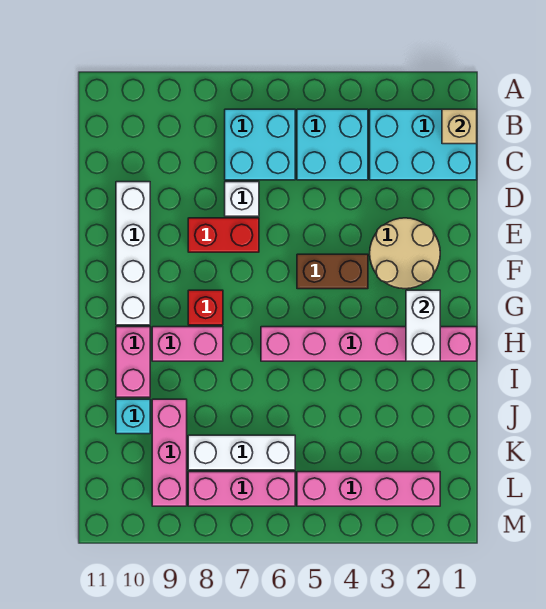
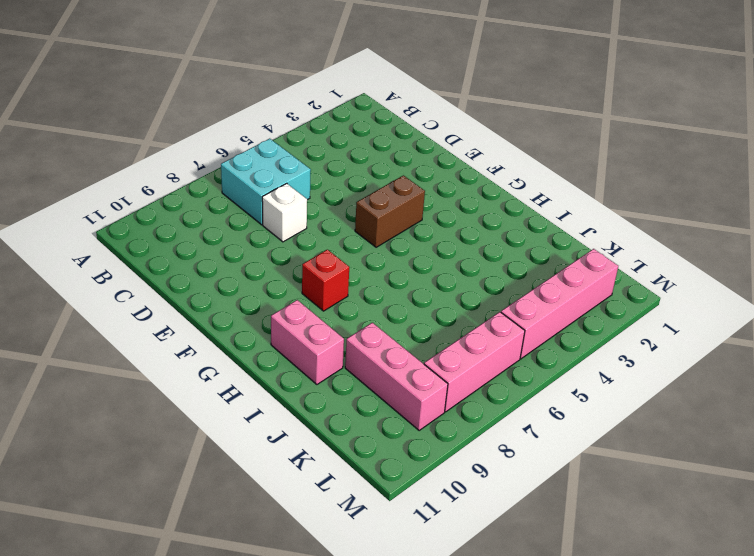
none -> cyan brick B1:C3 level 1
none -> cyan brick B4:C5 level 1
none -> white brick D10:G10 level 1

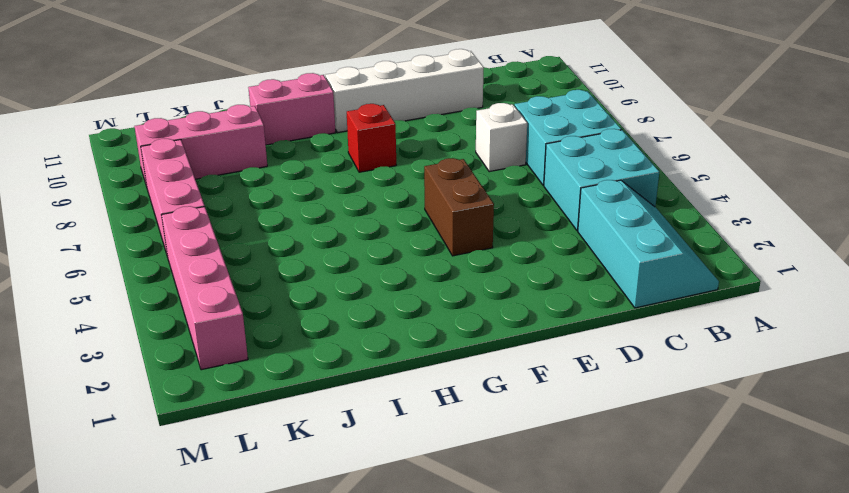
cyan slope B1:C3 level 1 top C -> cyan brick B1:C3 level 1
none -> tan round brick E2:F3 level 1
none -> red brick E7:E8 level 1
none -> pink brick H1:H6 level 1

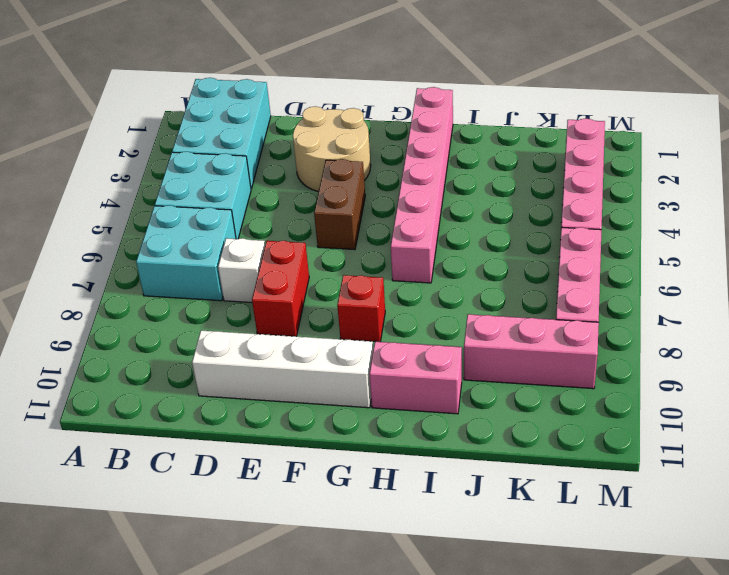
none -> pink brick H8:H9 level 1
none -> cyan brick J10 level 1
none -> white brick K6:K8 level 1

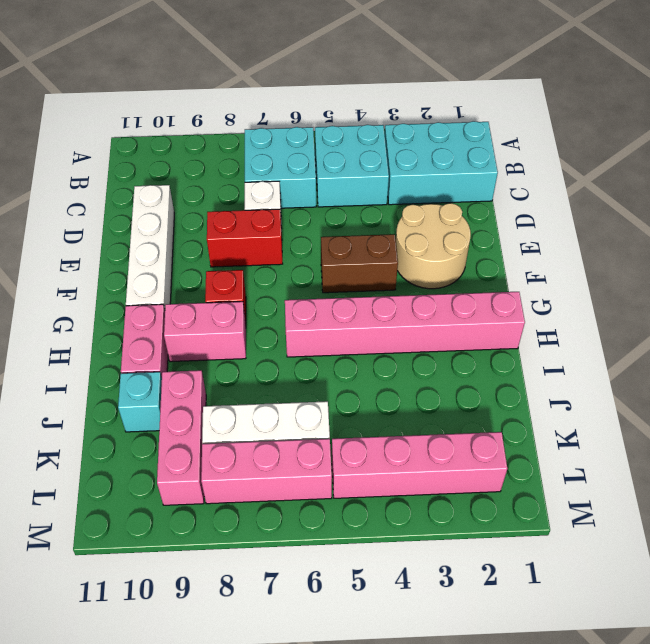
none -> tan brick B1 level 2
none -> white brick G2:H2 level 2

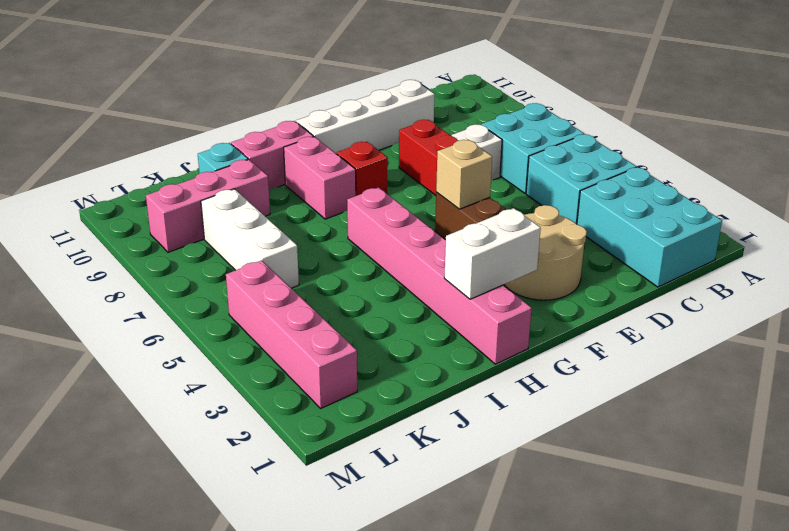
tan brick F5 level 2 -> tan brick B1 level 2
none -> pink brick L6:L8 level 1

